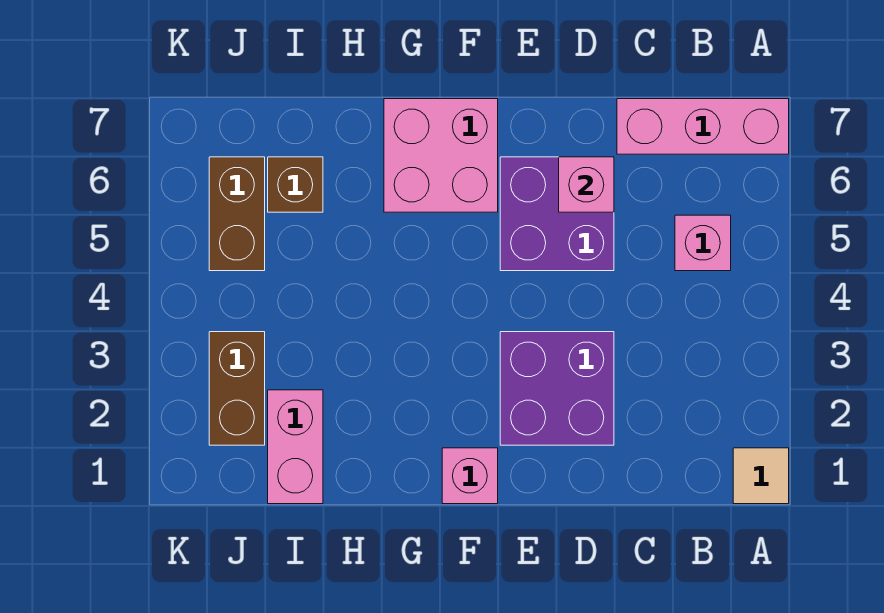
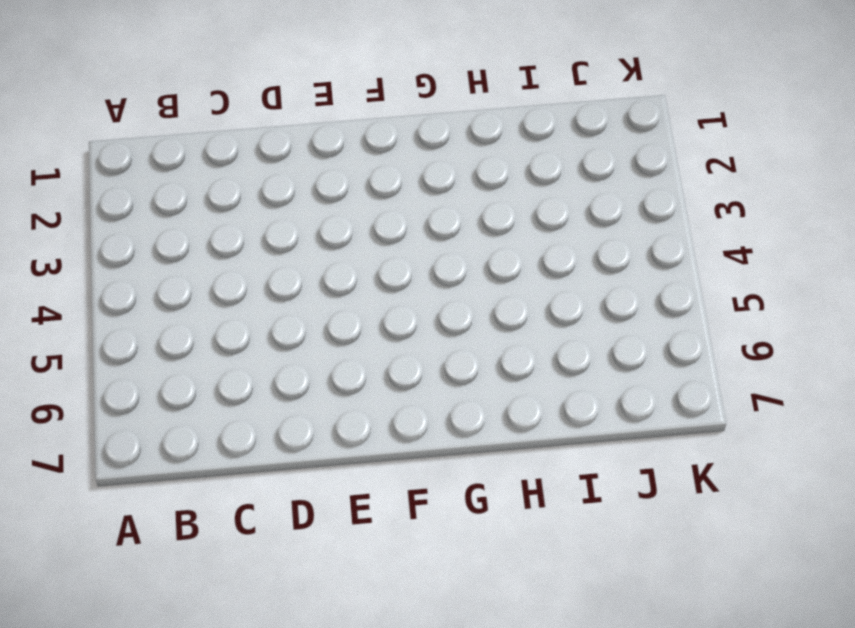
none -> tan tile A1 level 1
none -> pink brick A7:C7 level 1
none -> pink brick B5 level 1

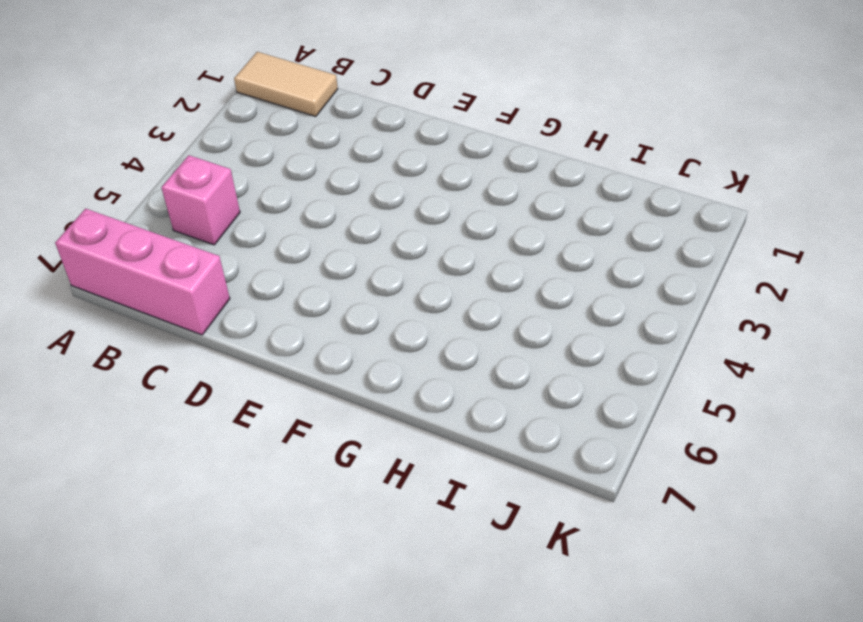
tan tile A1:B1 level 1 -> tan tile A1 level 1
none -> purple brick D2:E3 level 1
none -> purple brick D5:E6 level 1
none -> pink brick F1 level 1

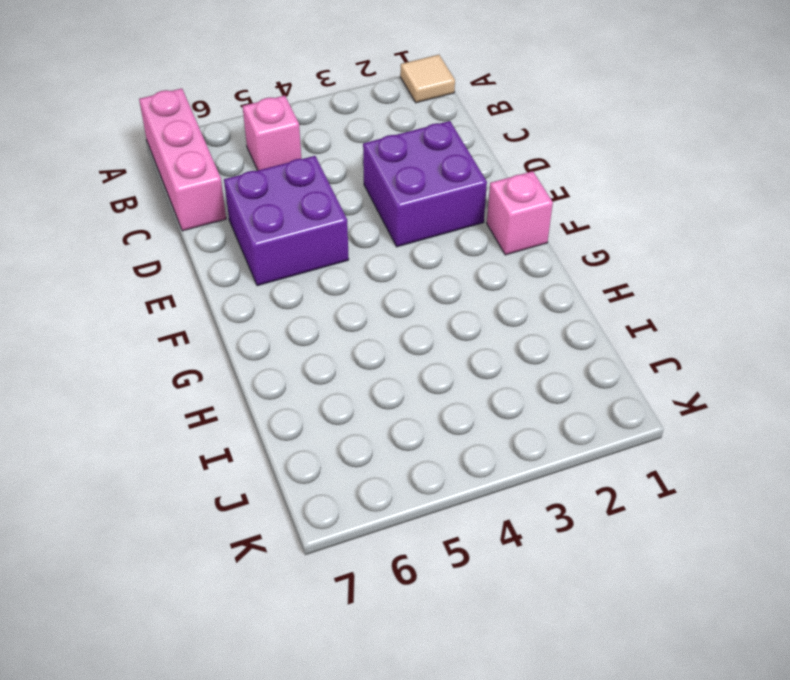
none -> pink brick F6:G7 level 1
none -> pink brick I1:I2 level 1
none -> brown brick I6 level 1

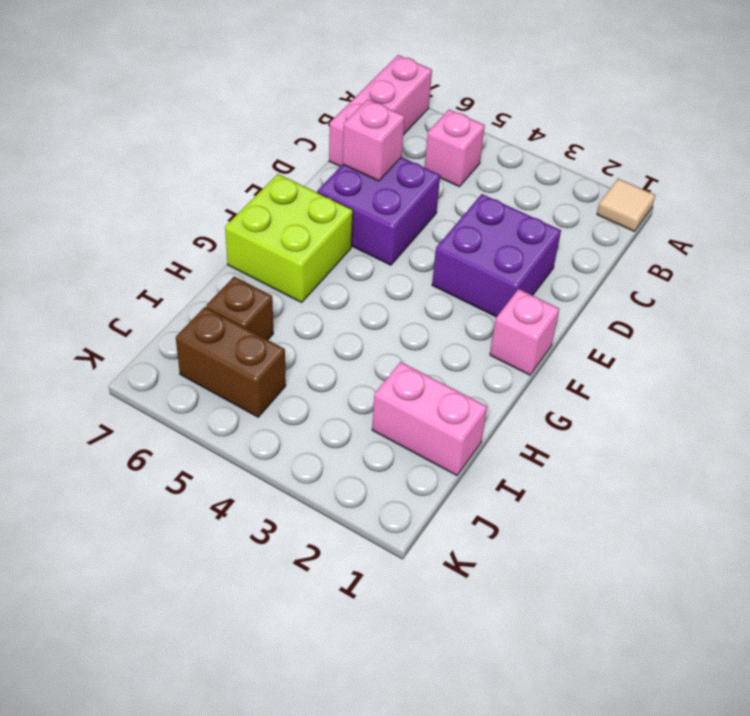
lime brick F6:G7 level 1 -> pink brick F6:G7 level 1
none -> brown brick J2:J3 level 1

